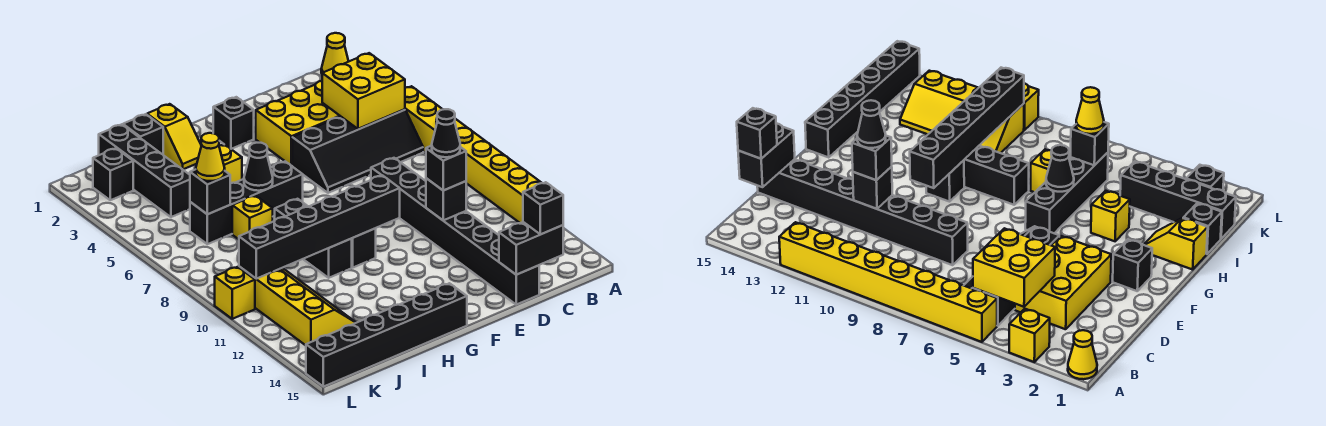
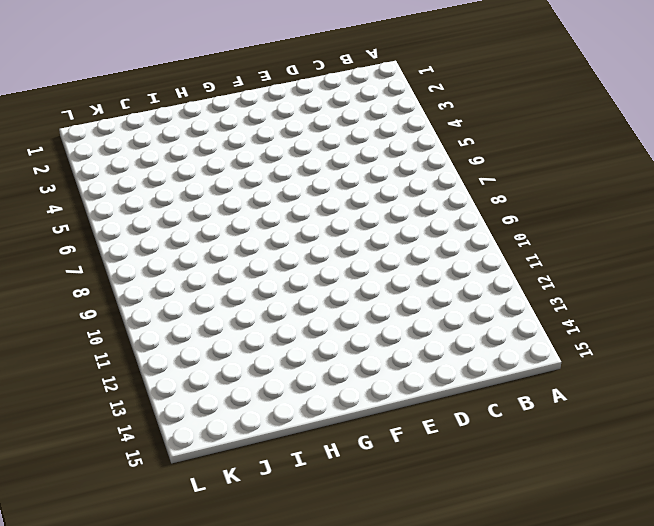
none -> yellow cone A1 level 1
none -> yellow brick A3 level 1
none -> yellow brick A5:A12 level 1

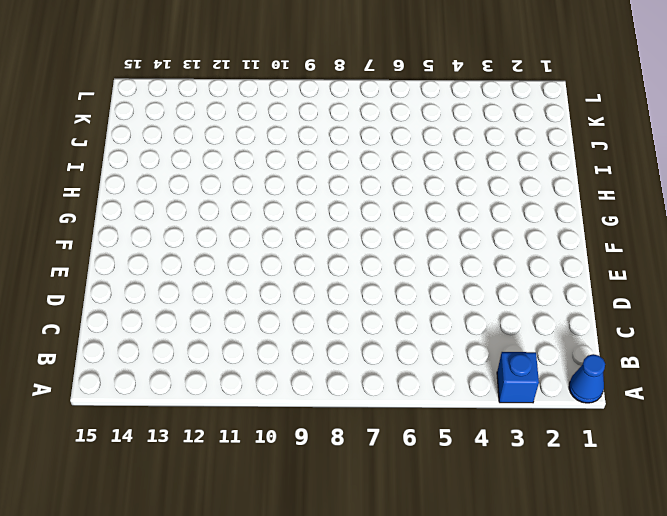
blue cone A1 level 1 -> yellow cone A1 level 1
blue brick A3 level 1 -> yellow brick A3 level 1
none -> yellow brick A5:A12 level 1
none -> black slope B5:E6 level 1 top 5
none -> yellow brick C3:E4 level 1

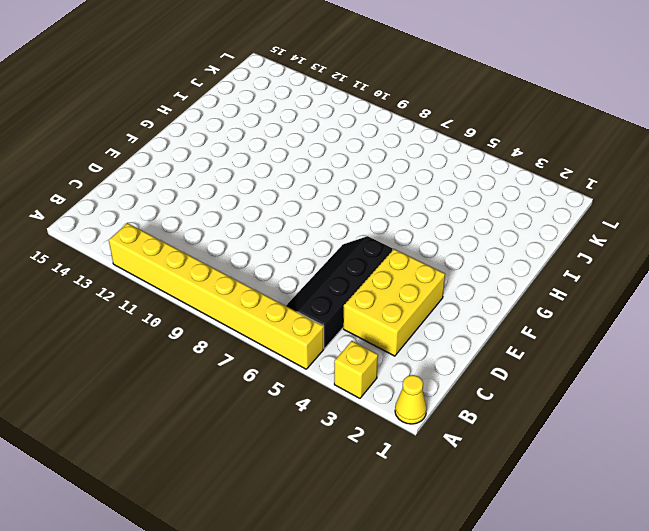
none -> black brick D8:D15 level 1
none -> black brick F2 level 1
none -> black brick G6:J6 level 1

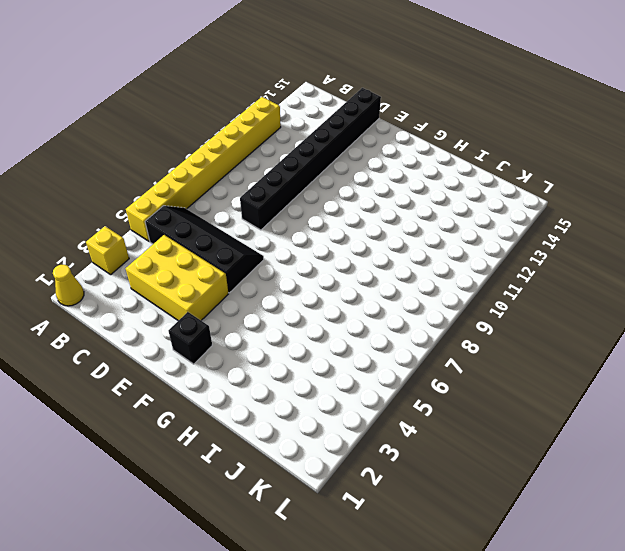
none -> black brick G6:J6 level 1
none -> black brick G10 level 1
none -> black brick G15:L15 level 1

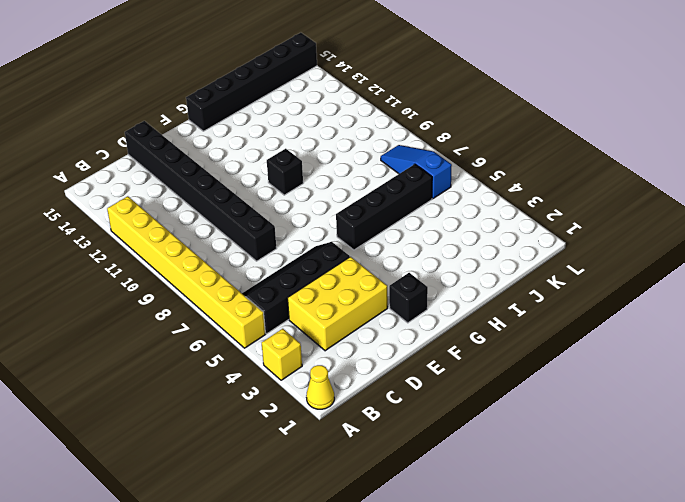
blue slope K6:K8 level 1 top 6 -> none
none -> yellow slope H1:H2 level 1 top 1
none -> yellow brick H4 level 1
none -> black brick H8:H10 level 1

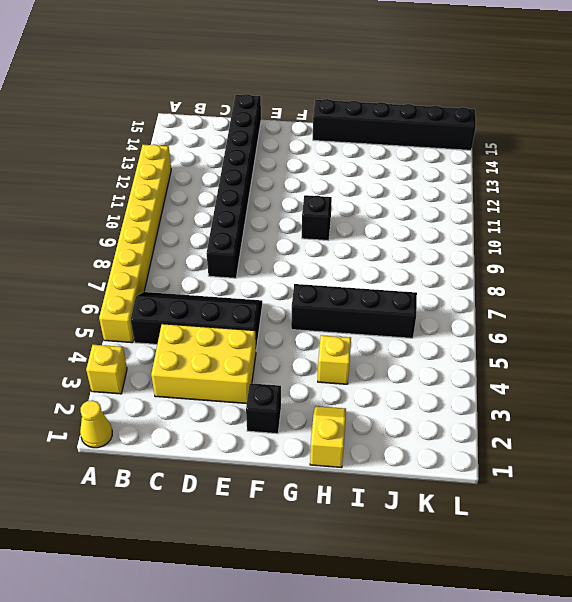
none -> black brick H8:H10 level 1
none -> black brick I1 level 1
none -> yellow brick I7 level 1

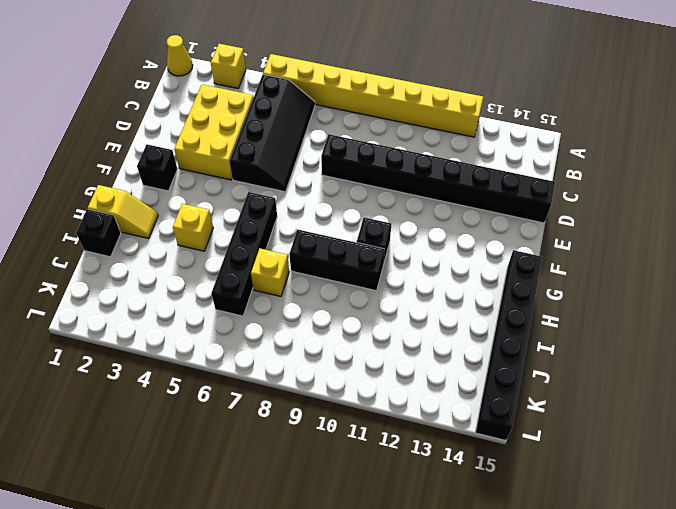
none -> black brick J1:J4 level 1
none -> yellow slope J10:K13 level 1 top K
none -> black brick K2 level 1

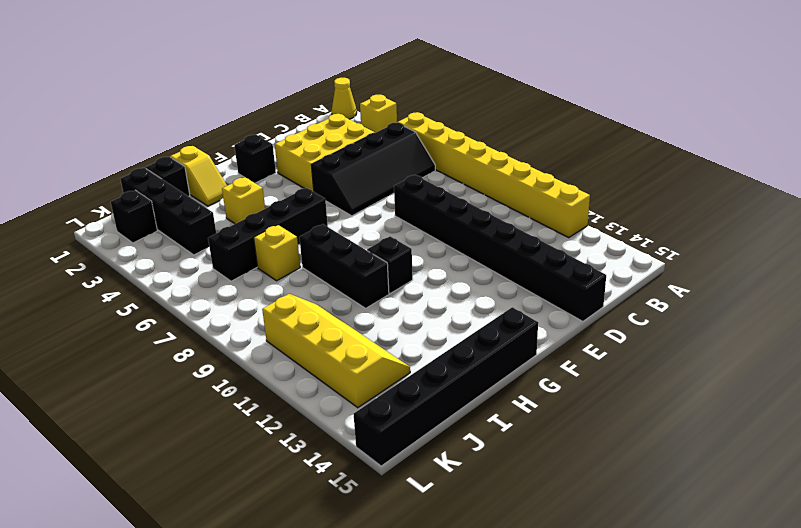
none -> yellow brick L10 level 1
none -> yellow brick B4:C5 level 2
none -> black brick C15:D15 level 2

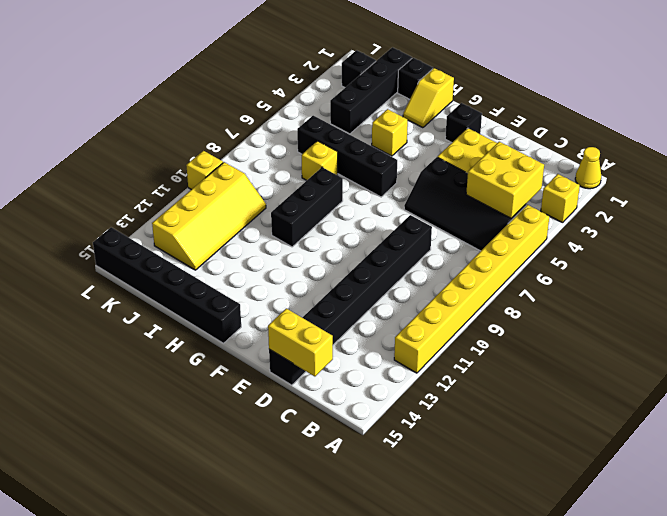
yellow brick C15:D15 level 2 -> black brick C15:D15 level 2
none -> black brick G10 level 1
none -> black brick D11 level 2
none -> black brick F10:K10 level 2

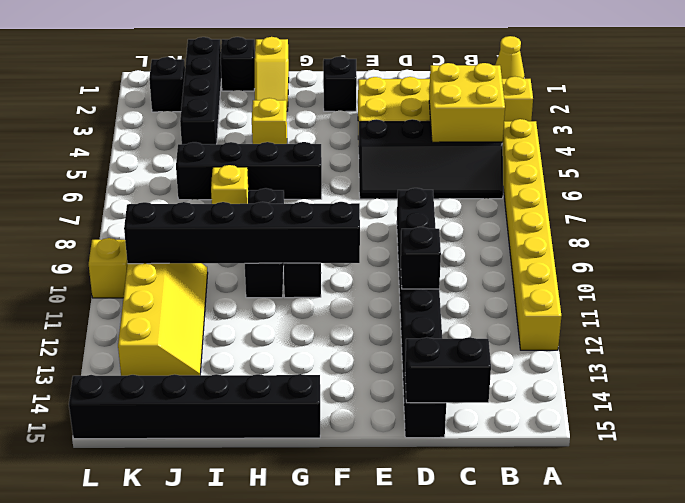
none -> black cone H6 level 2
none -> black brick J6 level 2
none -> black brick C15 level 3

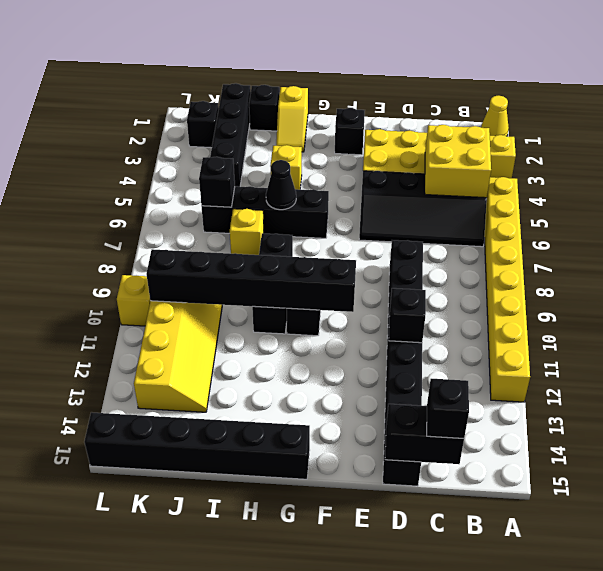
none -> black brick D11 level 3
none -> yellow cone J6 level 3
none -> black cone D11 level 4

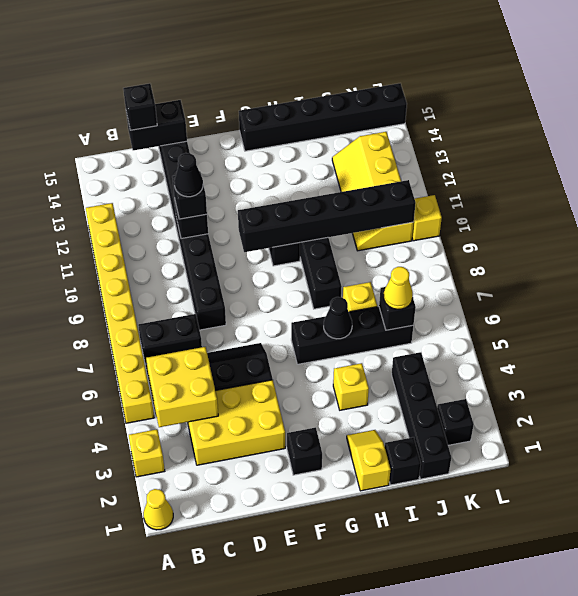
black brick B7:C7 level 1 -> none

